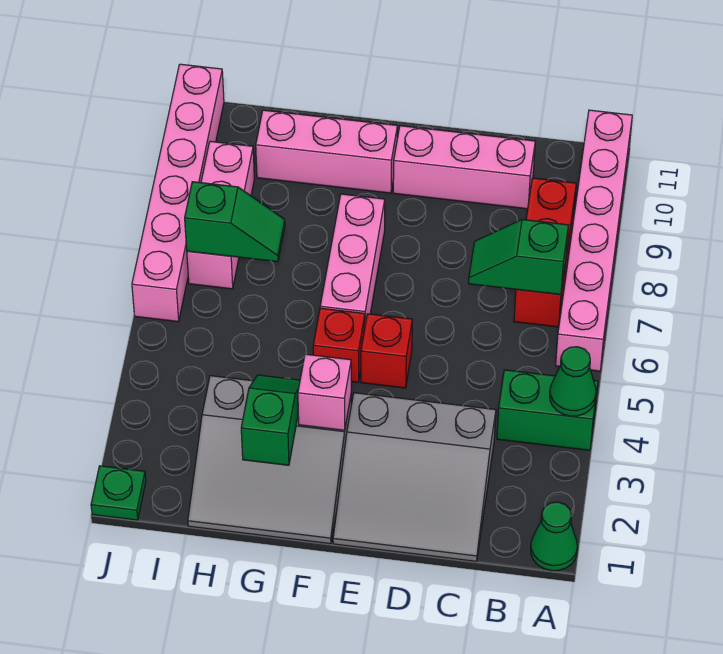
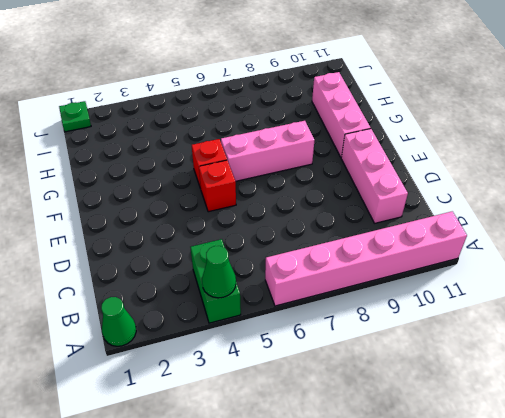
none -> red brick B7:B9 level 1
none -> grey slope C1:E3 level 1 top 3
none -> grey slope F1:H3 level 1 top 3

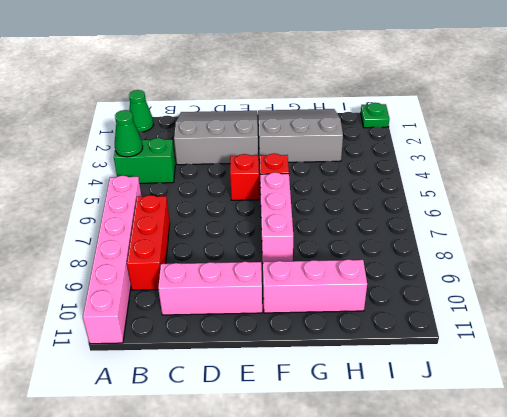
none -> pink brick I7:I9 level 1
none -> pink brick J6:J11 level 1
none -> green slope B7:C7 level 2 top B

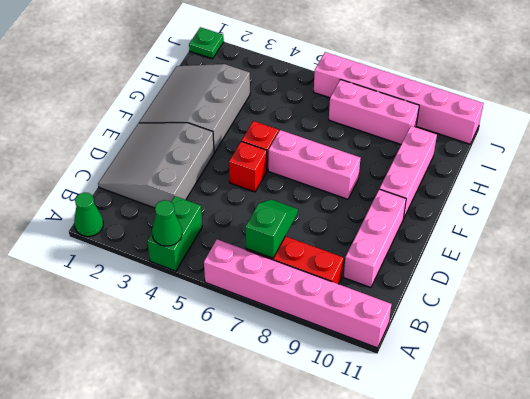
none -> pink brick F3 level 2
none -> green slope G2:G3 level 2 top 2
none -> green slope H7:I7 level 2 top I

